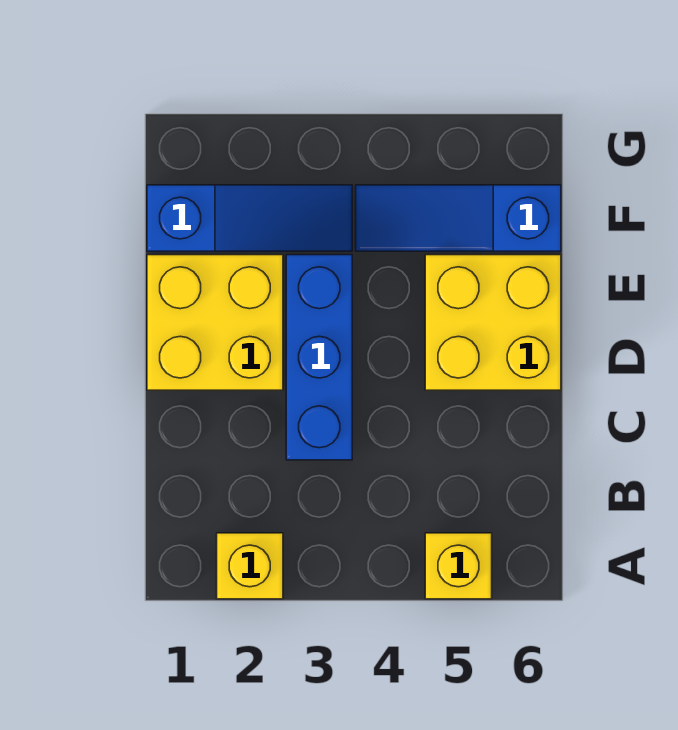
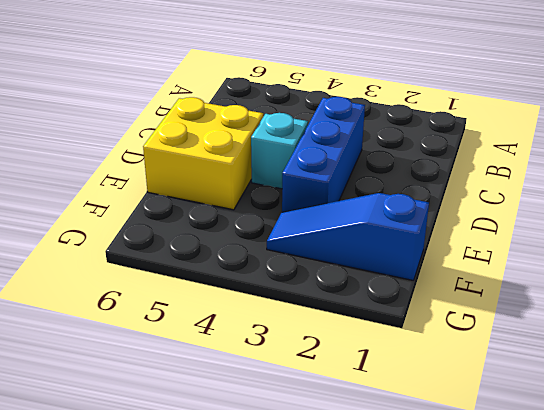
cyan brick D4 level 1 -> none
none -> yellow brick A2 level 1
none -> yellow brick A5 level 1

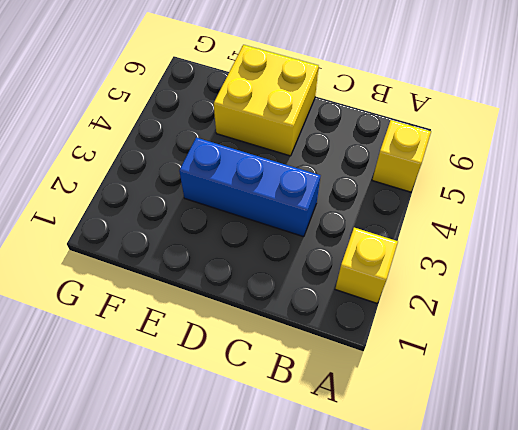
none -> yellow brick D1:E2 level 1
none -> blue slope F1:F3 level 1 top 1

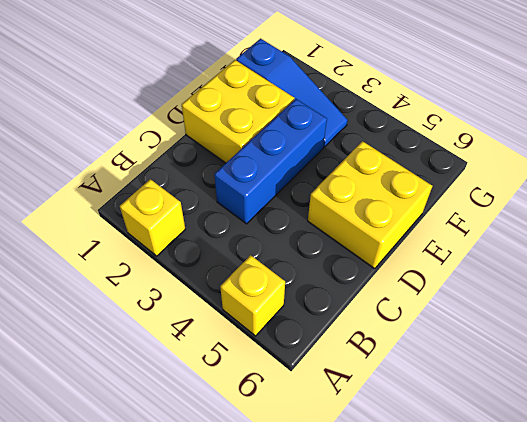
none -> blue slope F4:F6 level 1 top 6

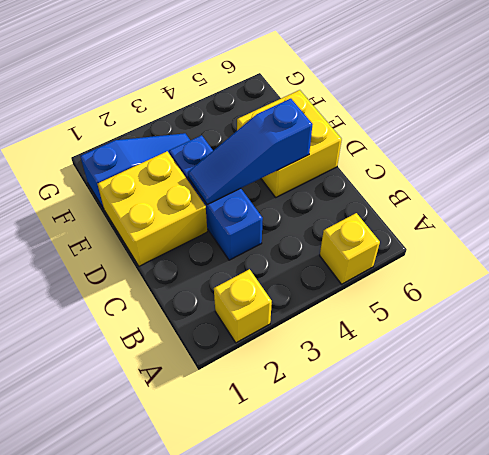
blue slope D3:D5 level 2 top 5 -> blue slope F4:F6 level 1 top 6

